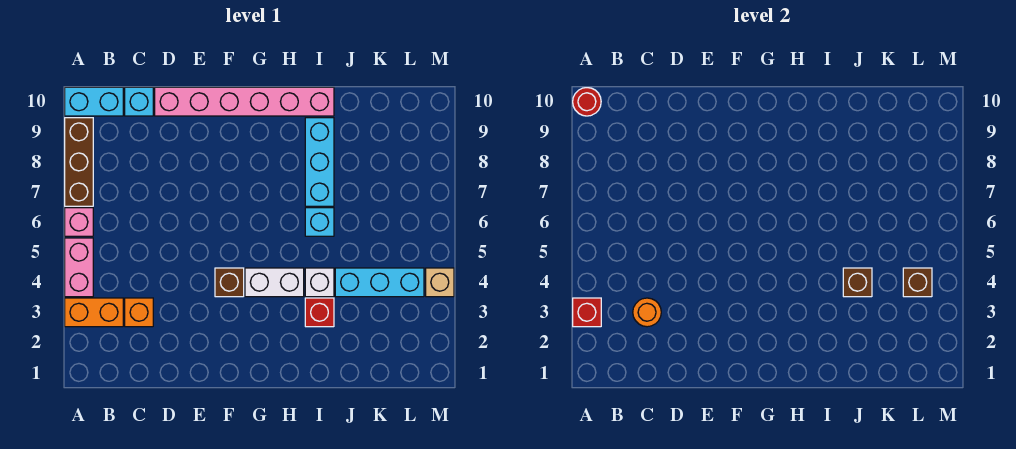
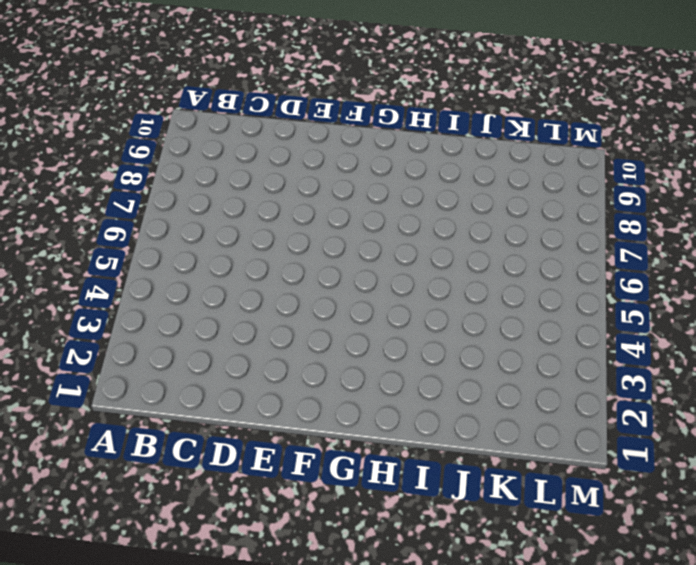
none -> orange brick A3:B3 level 1
none -> pink brick A4:A5 level 1
none -> pink brick A6 level 1

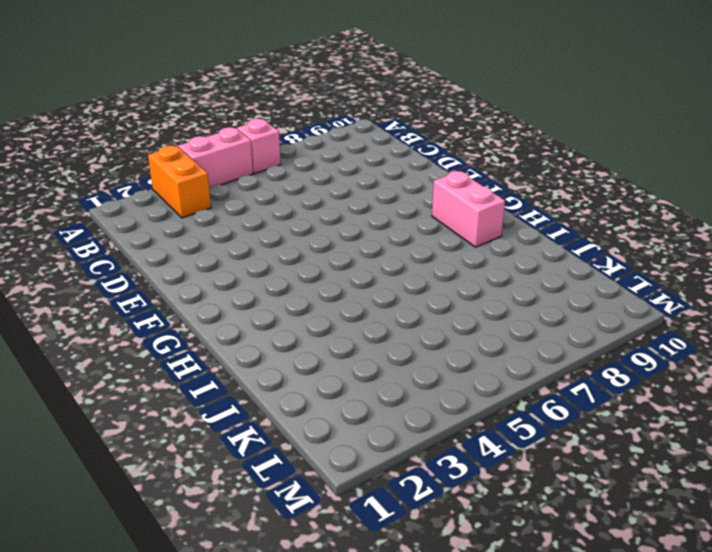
pink brick G9:H9 level 1 -> none
none -> brown brick A7:A9 level 1
none -> cyan brick A10:B10 level 1
none -> orange brick C3 level 1

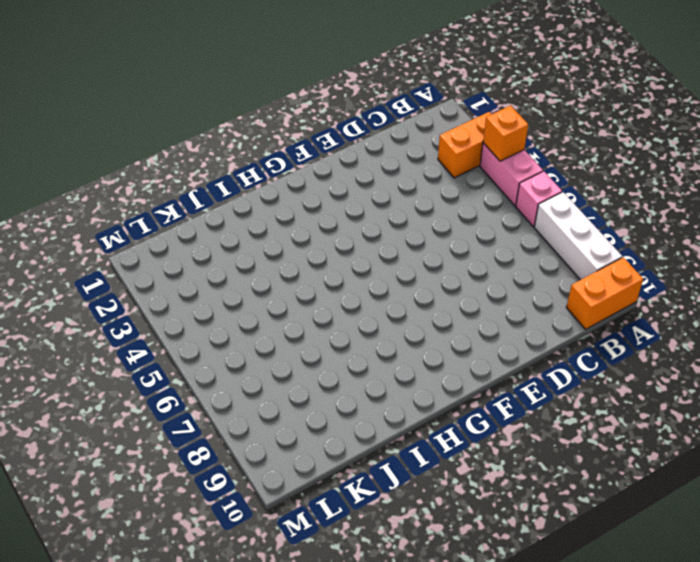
orange brick A4 level 2 -> orange brick C3 level 1
white brick A7:A9 level 1 -> brown brick A7:A9 level 1
orange brick A10:B10 level 1 -> cyan brick A10:B10 level 1
none -> cyan brick C10 level 1
none -> pink brick D10:I10 level 1
none -> brown brick F4 level 1

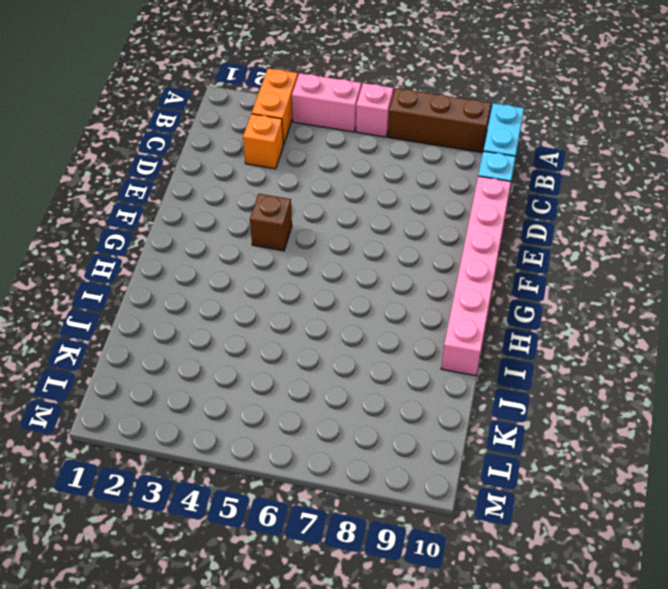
none -> white brick G4:H4 level 1
none -> red brick I3 level 1
none -> white brick I4 level 1

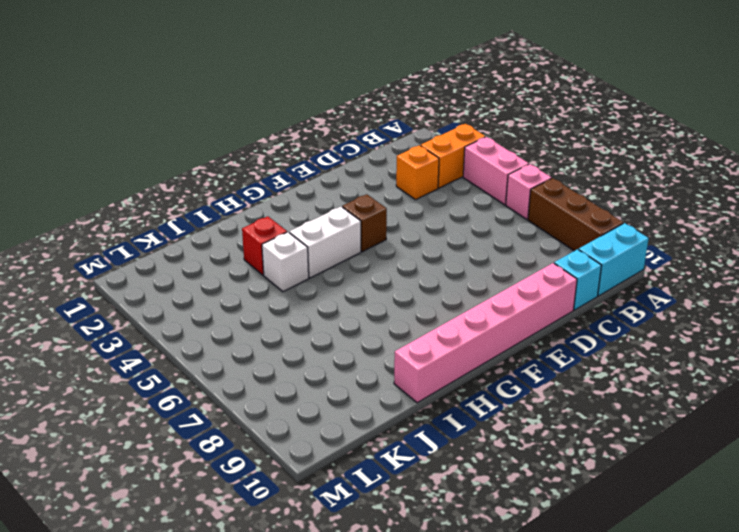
none -> cyan brick I6 level 1
none -> cyan brick I7:I9 level 1
none -> cyan brick J4:L4 level 1

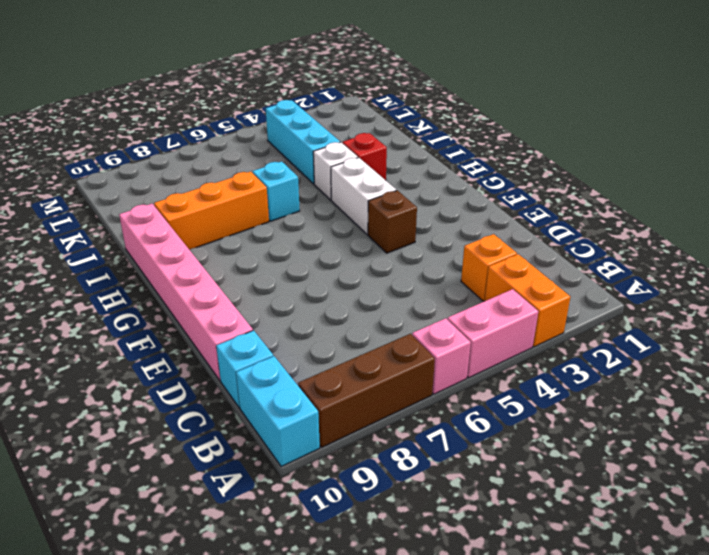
orange brick I7:I9 level 1 -> cyan brick I7:I9 level 1
none -> tan brick M4 level 1
none -> red brick A3 level 2
none -> red round brick A10 level 2

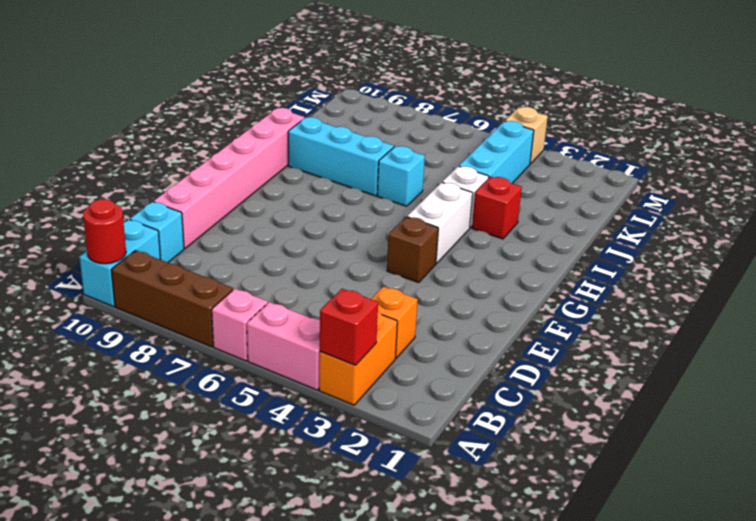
none -> orange round brick C3 level 2
none -> brown brick J4 level 2
none -> brown brick L4 level 2

